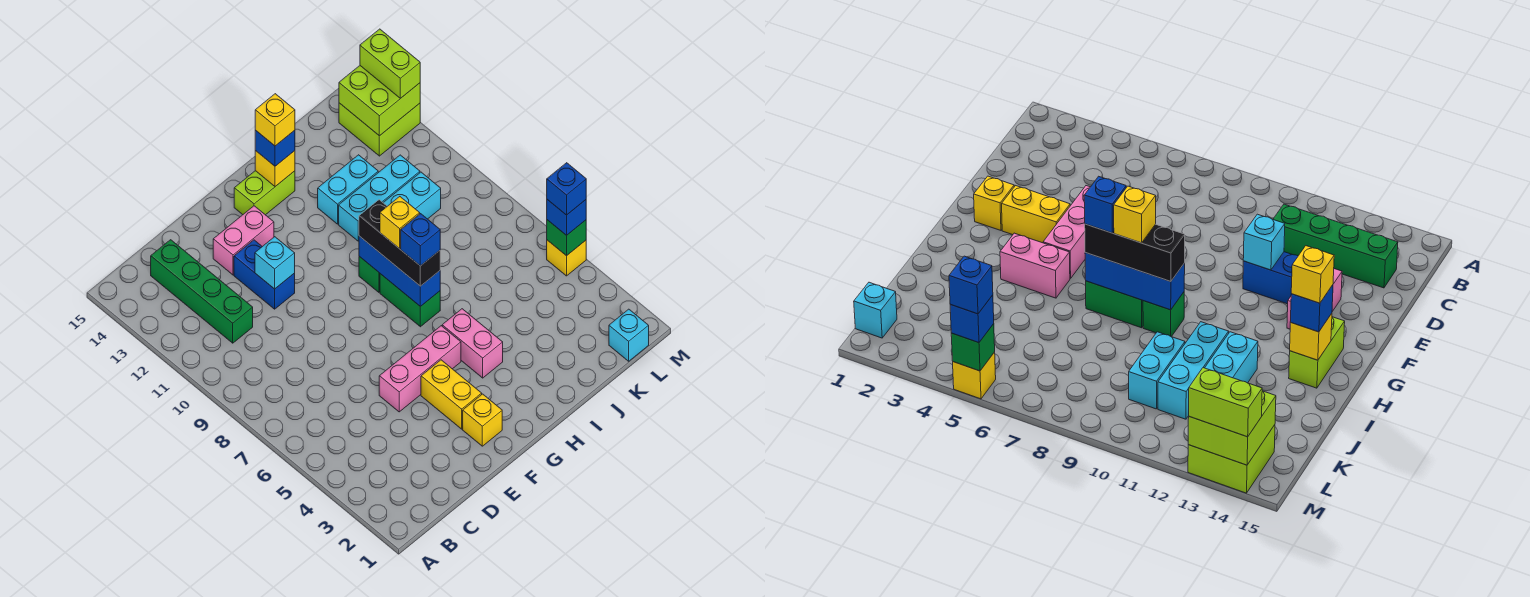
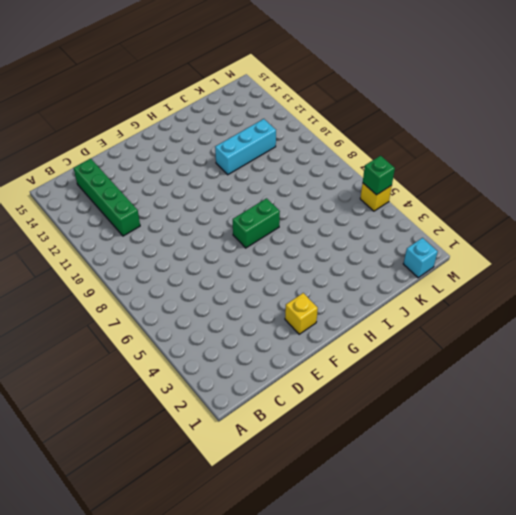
green brick G7:H7 level 1 -> green brick H7:H8 level 1
none -> pink brick E5:G5 level 1
none -> blue brick E11:E12 level 1
none -> pink brick E13:F13 level 1

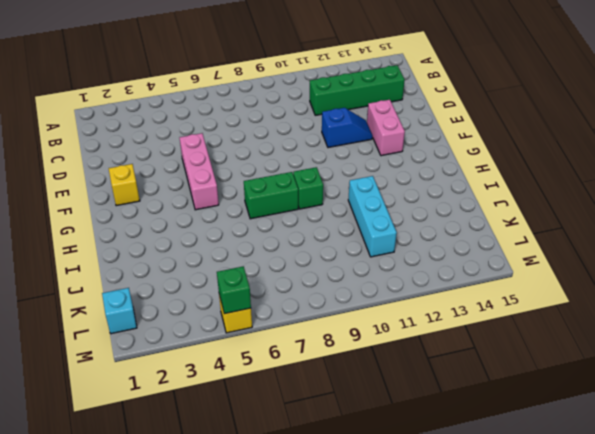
blue slope E11:E12 level 1 top 11 -> blue brick E11:E12 level 1
none -> yellow brick F3:F4 level 1
none -> lime brick G14:H14 level 1
none -> pink brick H4:H5 level 1

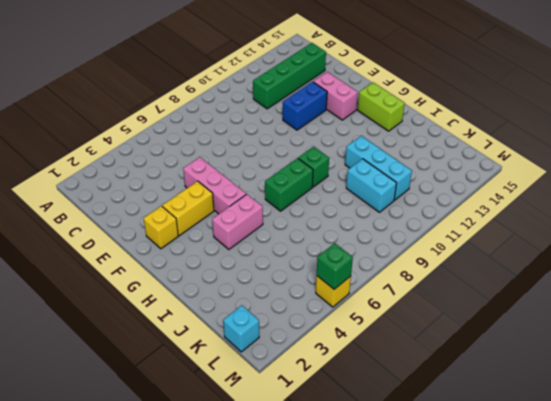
none -> cyan brick I12:J12 level 1
none -> lime brick L13:M14 level 1
none -> cyan brick E11 level 2

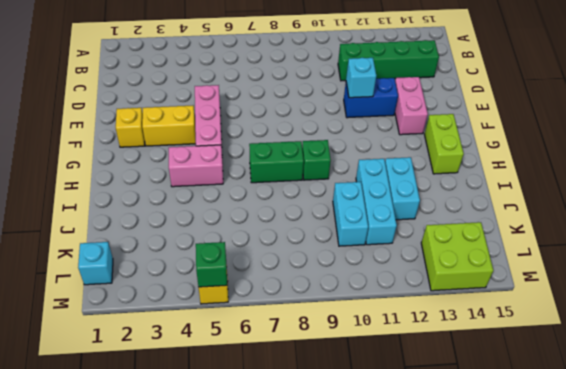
none -> blue brick H7:H9 level 2
none -> yellow brick H14 level 2
none -> lime brick L13:M14 level 2

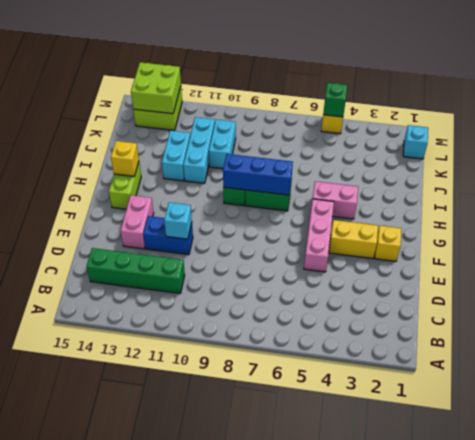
none -> black brick H7:H9 level 3
none -> blue brick H14 level 3
none -> blue brick M5 level 3

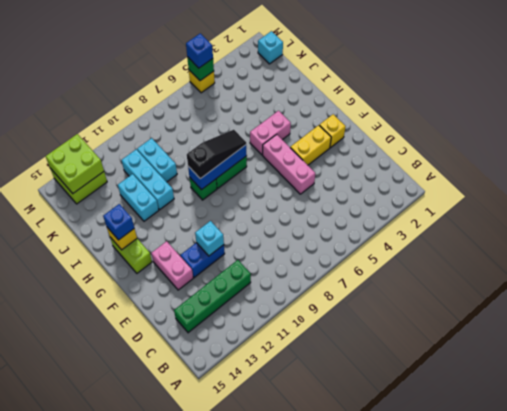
black slope H7:H9 level 3 top 9 -> black brick H7:H9 level 3
none -> lime brick M13:M14 level 3
none -> blue brick H7 level 4
none -> yellow brick H8 level 4

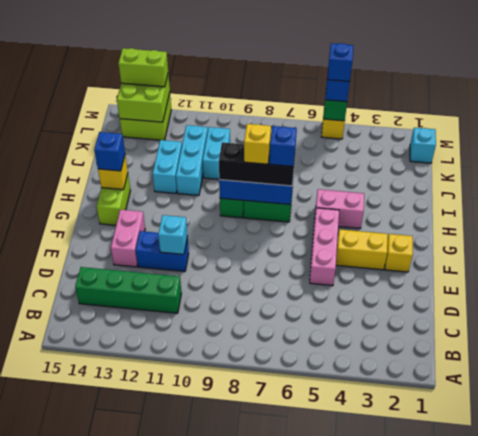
none -> yellow brick H14 level 4

